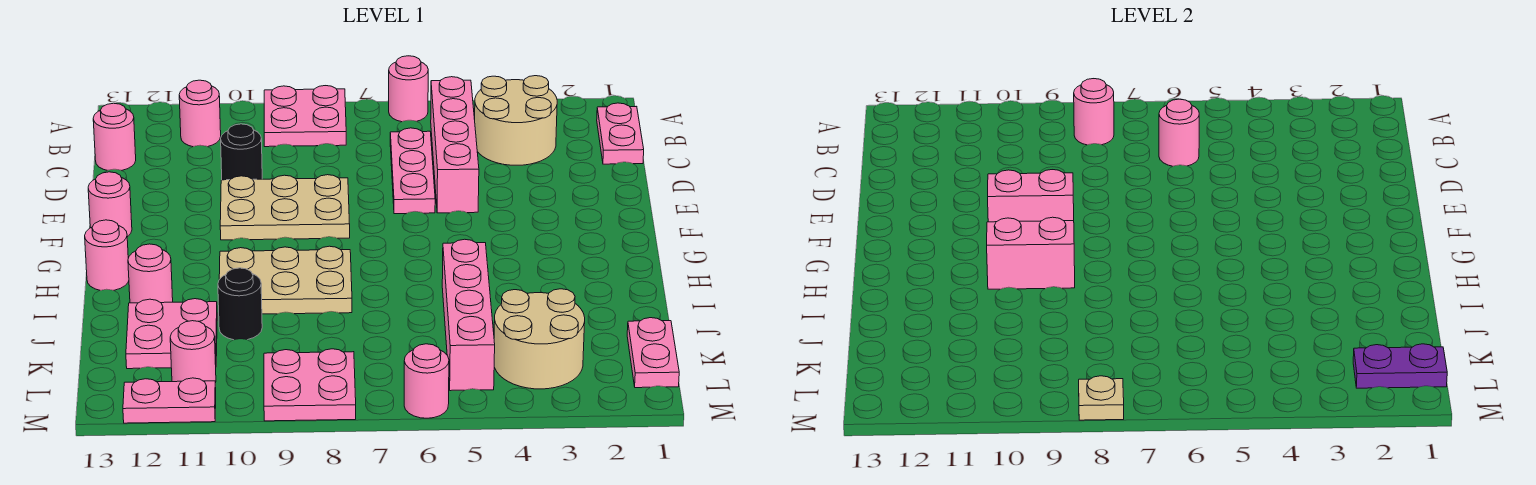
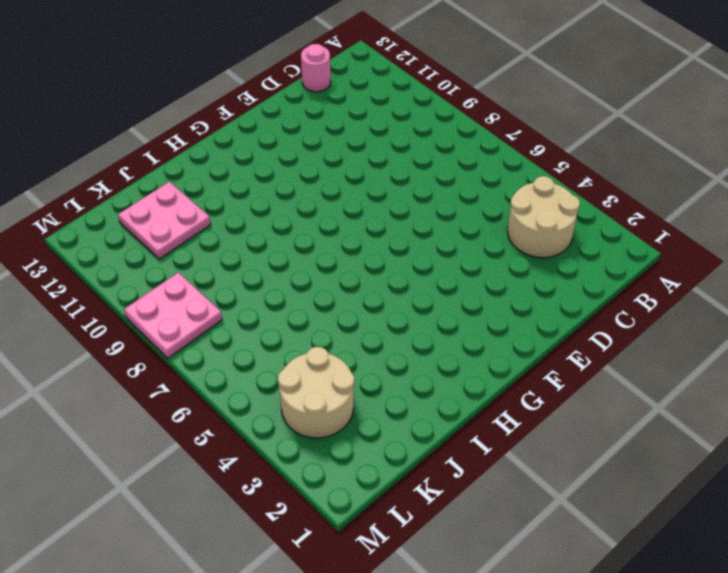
none -> pink round brick A6 level 1
none -> pink plate A8:B9 level 1
none -> pink plate B1:C1 level 1

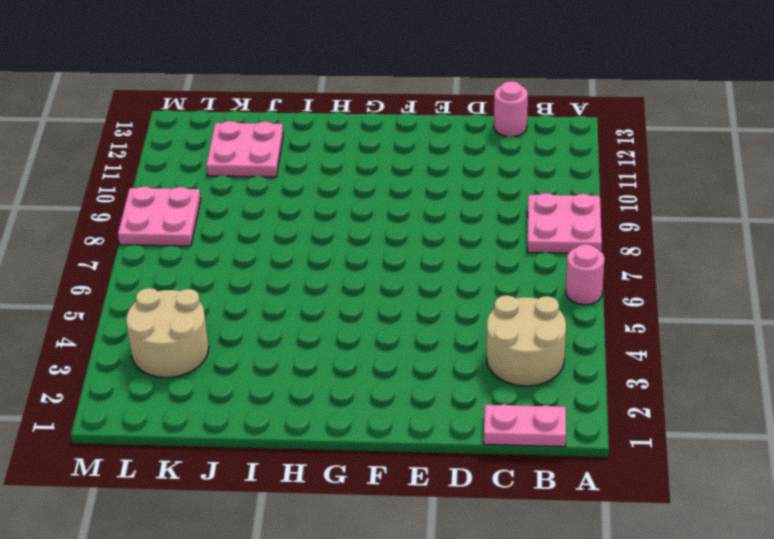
none -> pink brick B5:E5 level 1
none -> pink round brick B11 level 1
none -> pink plate C6:E6 level 1

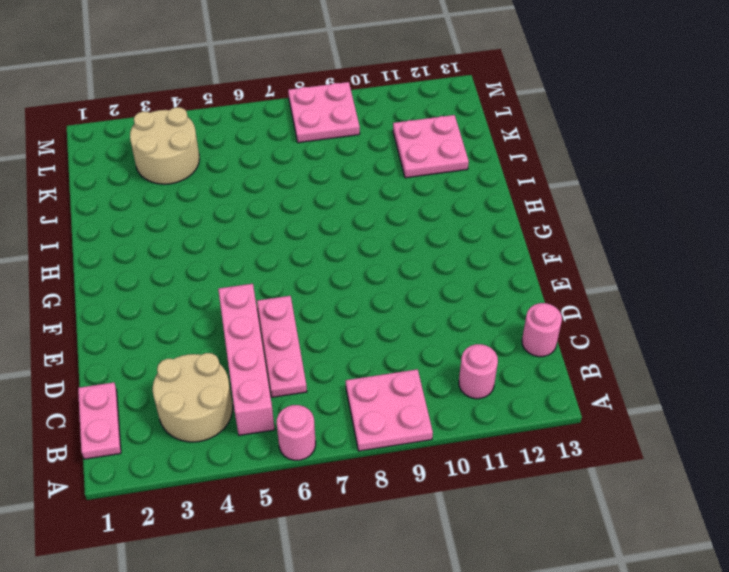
none -> black round brick D10 level 1
none -> tan plate E8:F10 level 1
none -> pink round brick F13 level 1

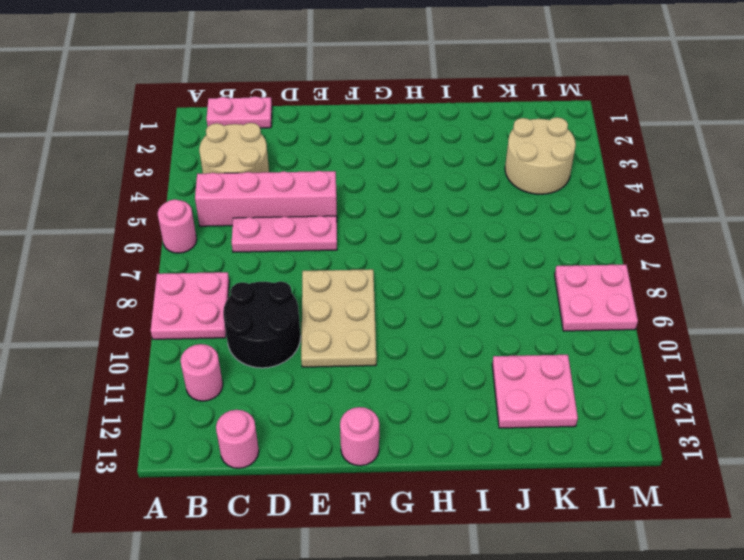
black round brick C9:D10 level 1 -> black round brick D10 level 1
none -> tan plate H8:I10 level 1
none -> pink round brick H13 level 1
none -> pink brick I5:L5 level 1

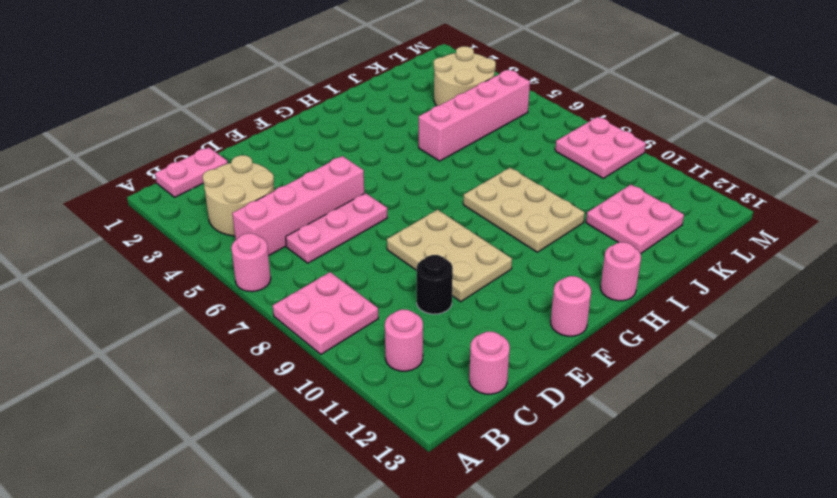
none -> pink round brick I12 level 1
none -> black round brick J10 level 1
none -> pink plate K1:L1 level 1

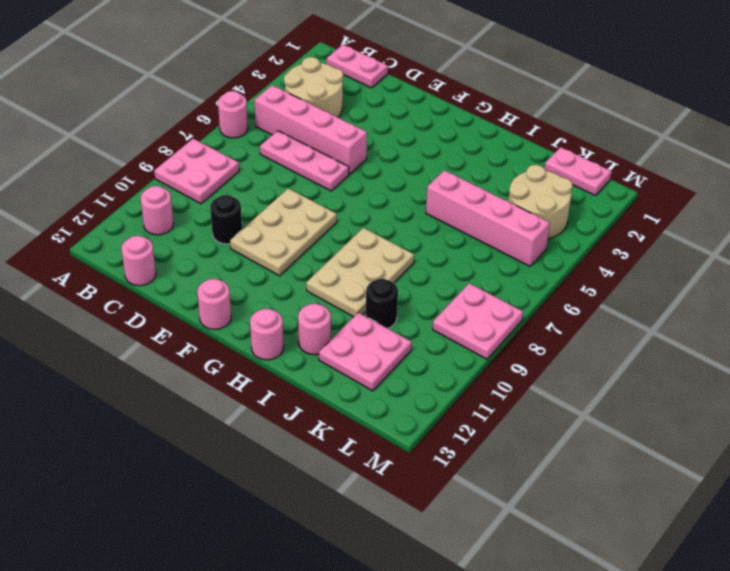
none -> pink round brick L11 level 1
none -> pink round brick M6 level 1
none -> pink plate M11:M12 level 1

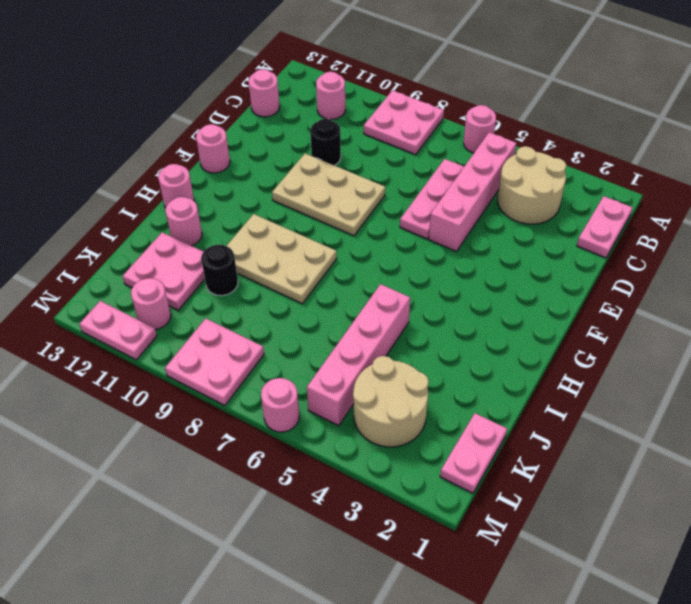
none -> pink round brick B8 level 2
none -> pink round brick C6 level 2
none -> pink brick F9:F10 level 2

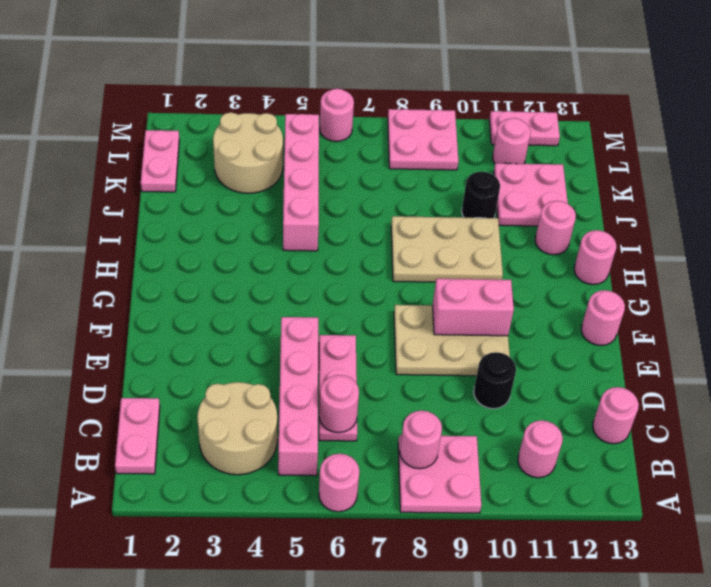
none -> pink brick H9:H10 level 2
none -> purple plate L1:L2 level 2
none -> tan plate M8 level 2

